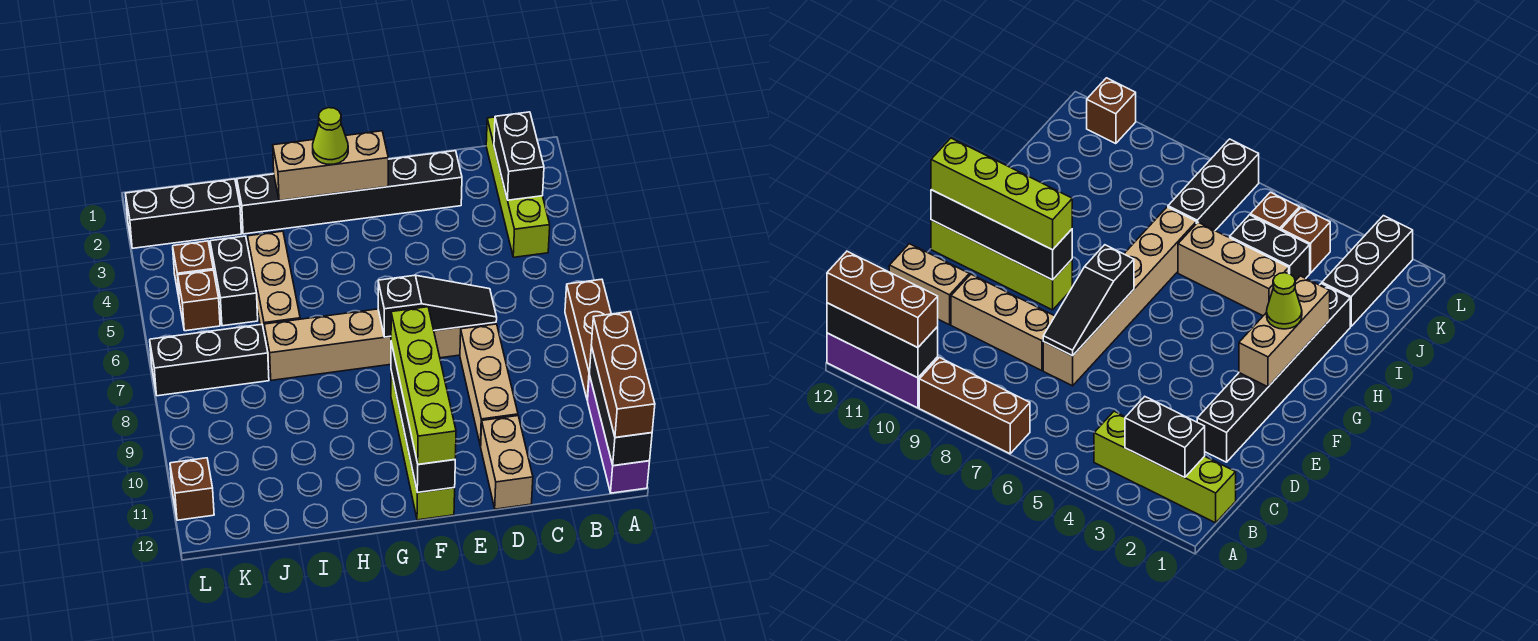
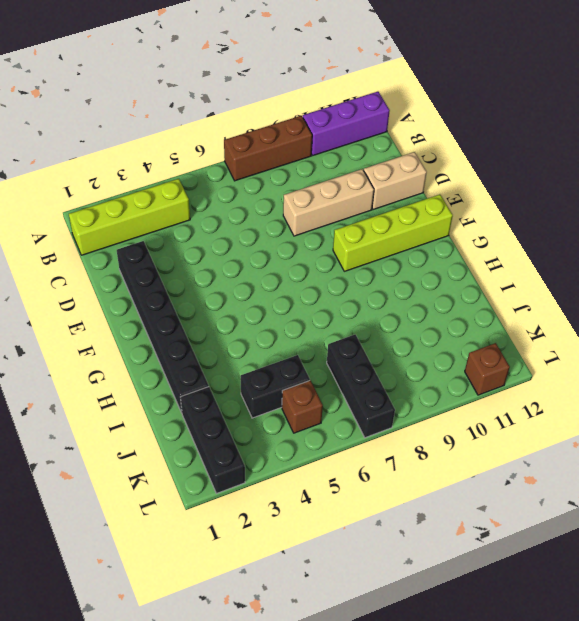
none -> tan brick D7:I7 level 1
none -> tan brick I4:I6 level 1
none -> brown brick K4 level 1

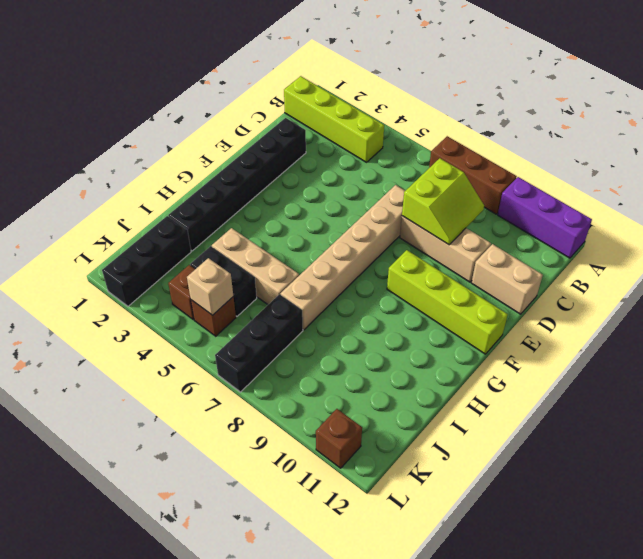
lime slope C8:D9 level 2 top 8 -> none
tan brick K5 level 2 -> none
none -> black brick A10:A12 level 2
none -> black brick B2:B3 level 2
none -> black slope D7:F7 level 2 top F

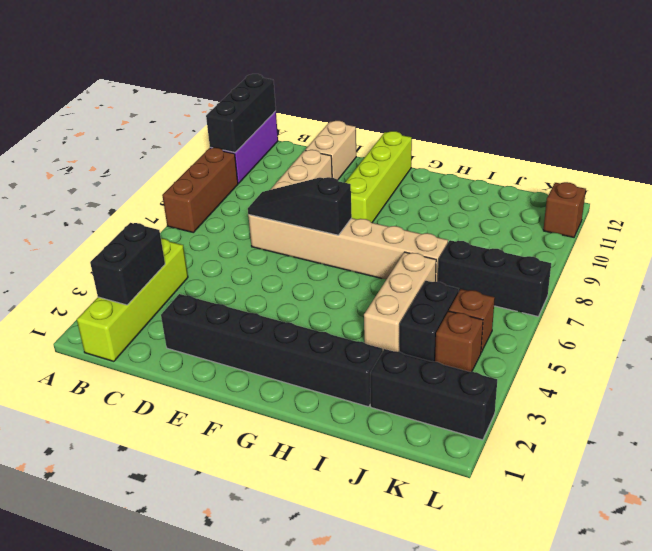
none -> tan brick F2:H2 level 2
none -> black brick F9:F12 level 2
none -> brown brick A10:A12 level 3

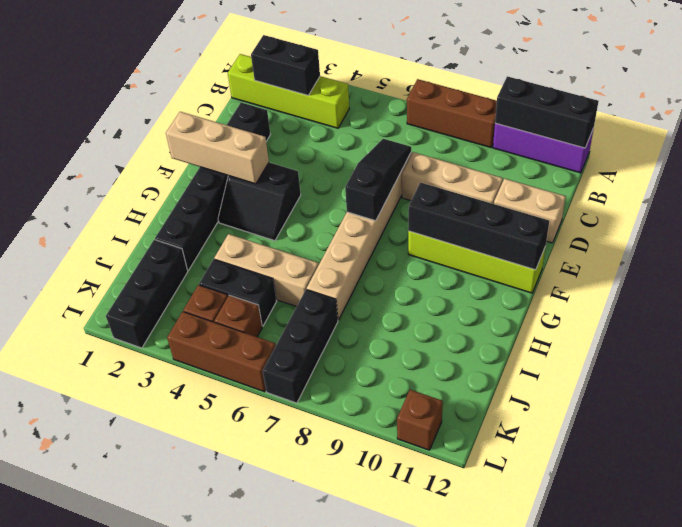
tan brick F1:F3 level 2 -> tan brick F2:H2 level 2
black slope F3:G4 level 1 top F -> none
brown brick L4:L6 level 1 -> brown brick A10:A12 level 3
none -> lime brick F9:F12 level 3
none -> lime cone G2 level 3

